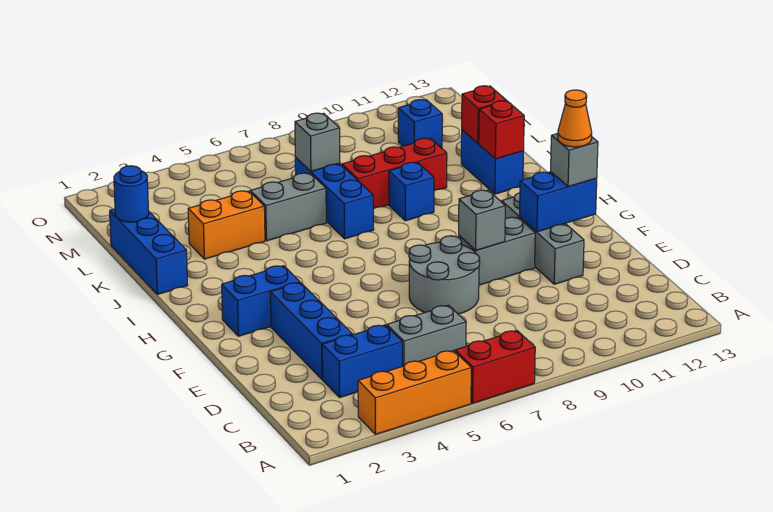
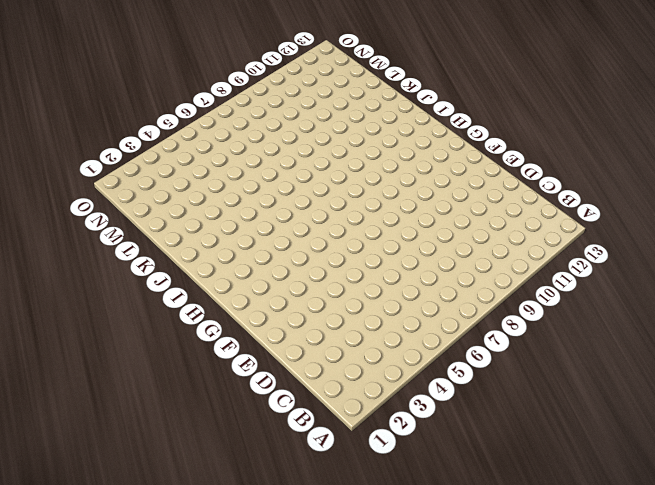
none -> orange brick A3:A5 level 1
none -> red brick A6:A7 level 1
none -> blue brick C3:C4 level 1

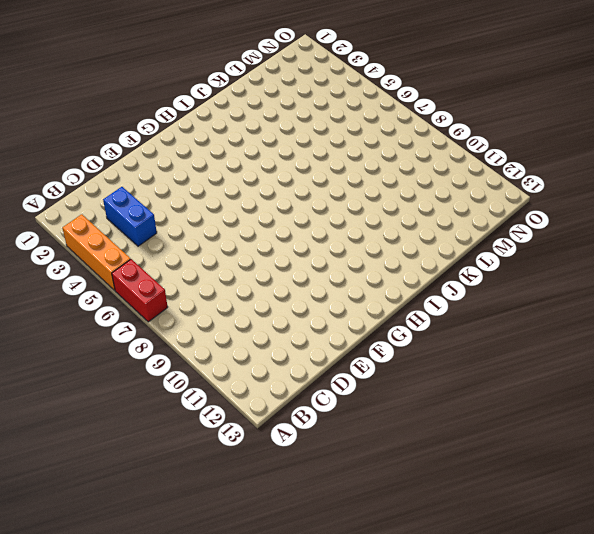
none -> grey brick C5:C6 level 1
none -> blue brick D3:F3 level 1
none -> grey round brick E7:F8 level 1

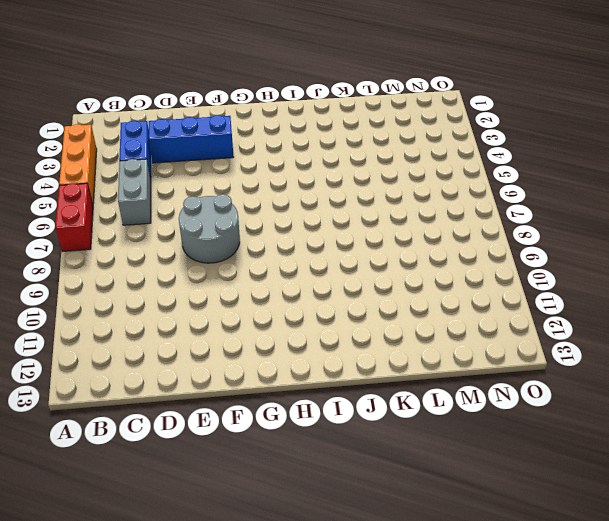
none -> grey brick E11:G11 level 1
none -> grey brick F9:F10 level 1
none -> blue brick G2:G3 level 1

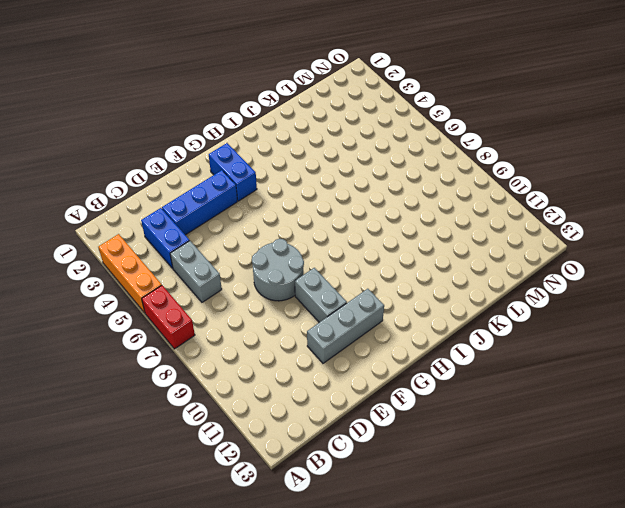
none -> blue brick J1:L1 level 1
none -> blue brick J7:L7 level 1
none -> blue brick J9 level 1

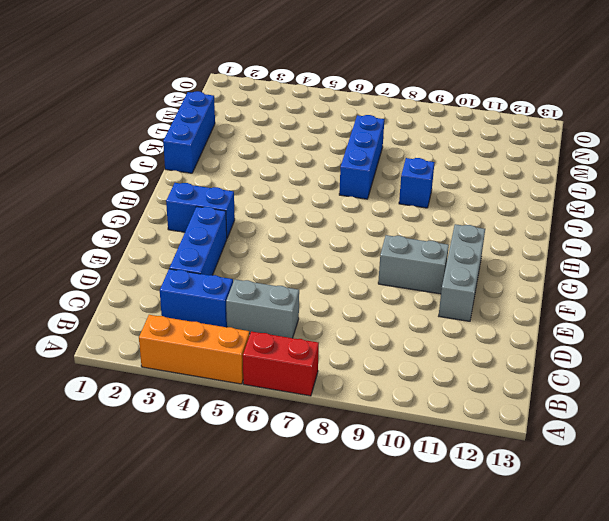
none -> grey round brick E7:F8 level 1
none -> blue brick J12:K12 level 1
none -> orange brick K3:K4 level 1

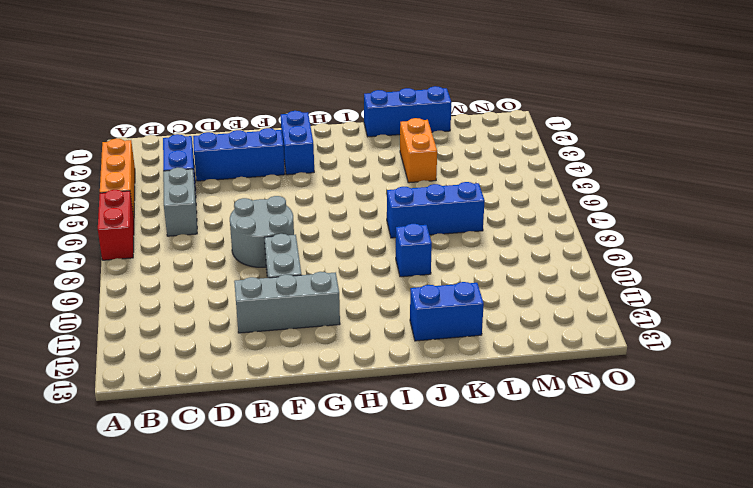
none -> grey brick K5:K6 level 1
none -> red brick K8:K10 level 1
none -> blue brick M11 level 1

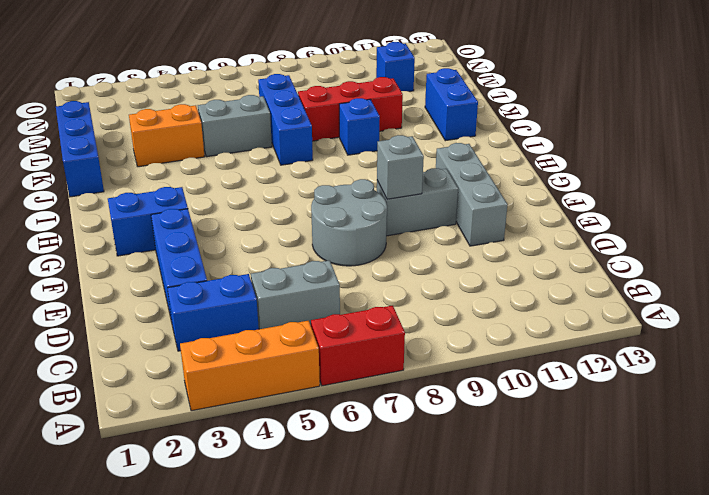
none -> blue brick F11:F12 level 2
none -> red brick J12 level 2
none -> red brick K12 level 2

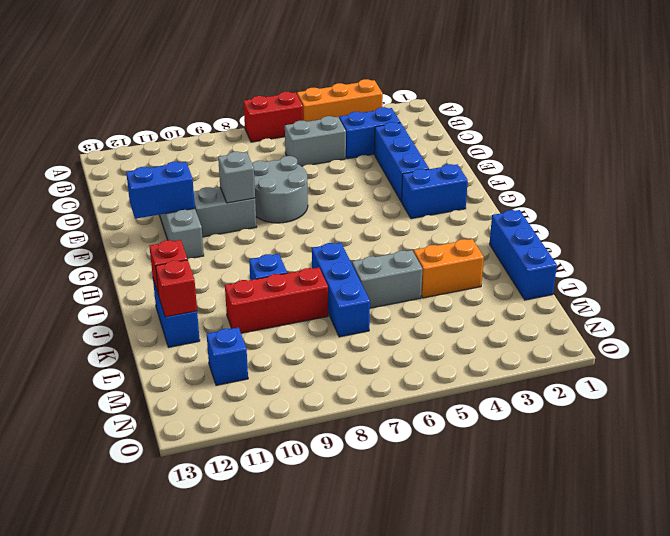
none -> blue round brick L1 level 2
none -> grey brick L7 level 2
none -> grey brick F12 level 3

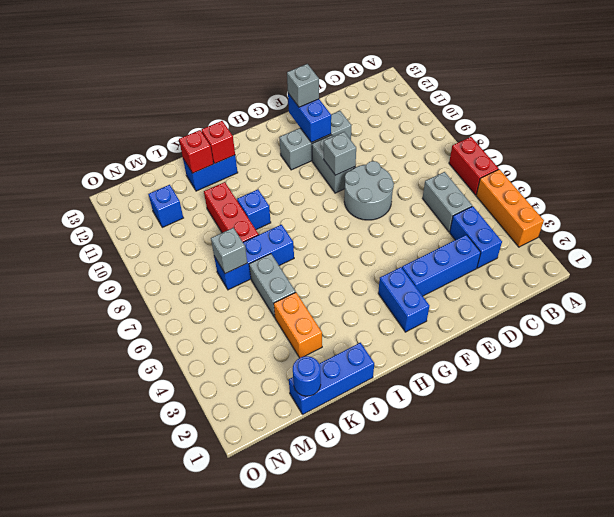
none -> orange cone F12 level 4

